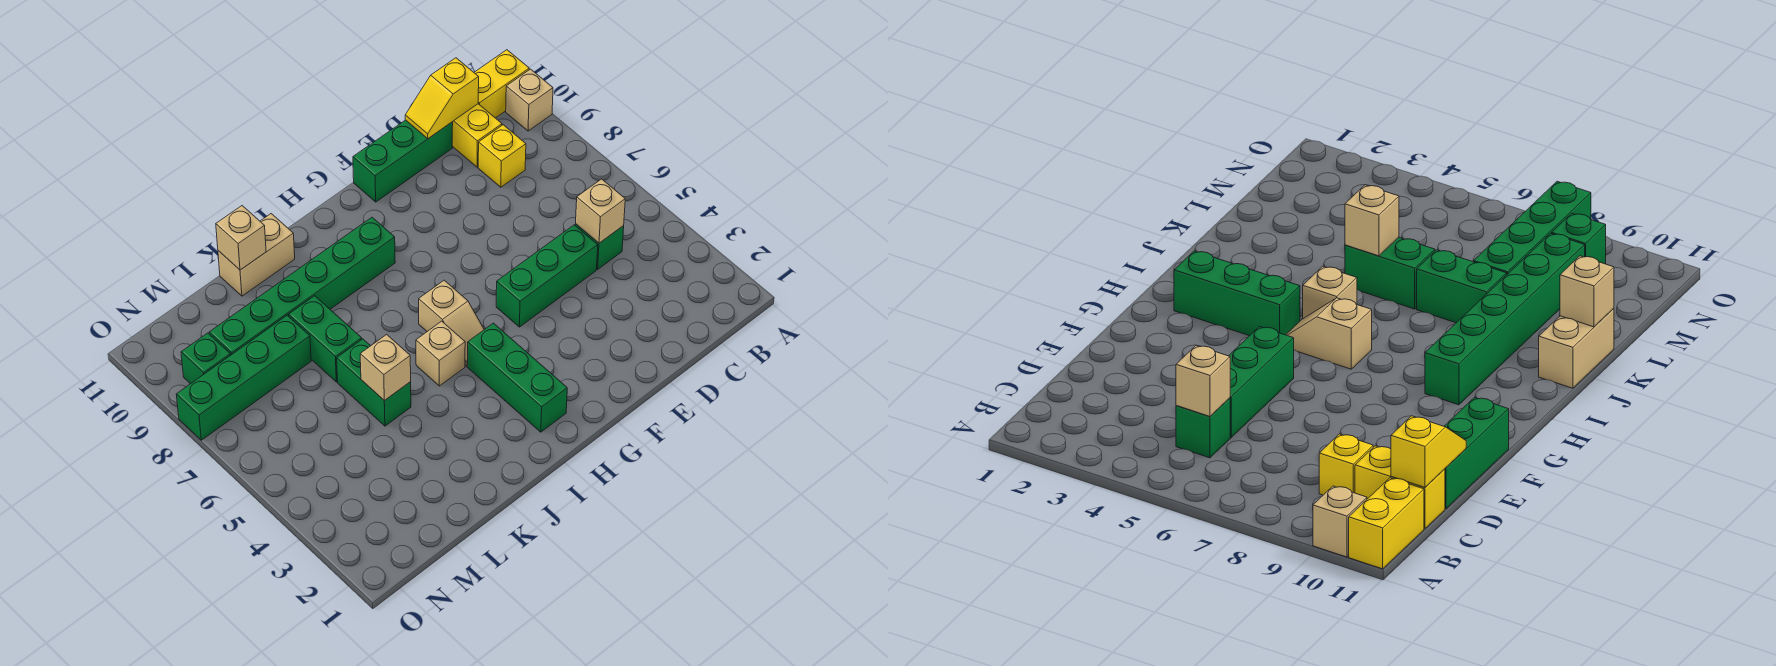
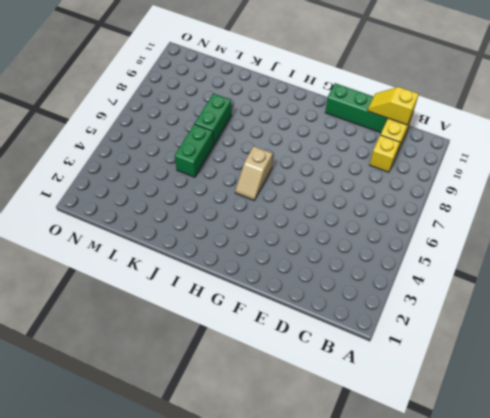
none -> tan brick A10 level 1
none -> yellow brick A11:B11 level 1
none -> green brick C5 level 1

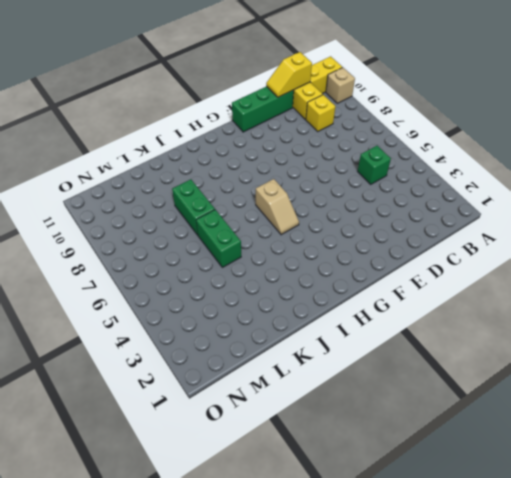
none -> green brick D5:F5 level 1
none -> green brick H2:H4 level 1
none -> green brick H9:M9 level 1

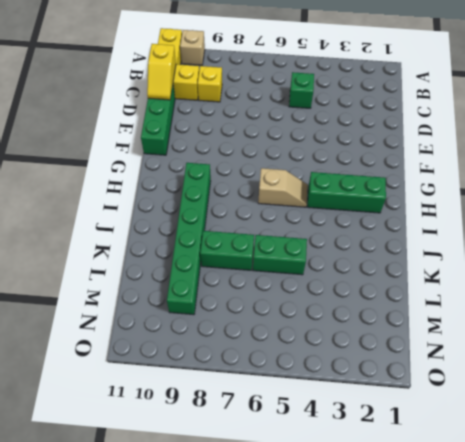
none -> green brick D5:F5 level 1
none -> tan brick I5 level 1
none -> tan brick J11:K11 level 1

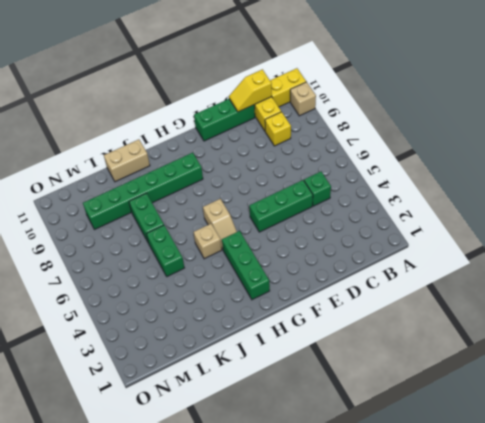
none -> green brick L8:O8 level 1
none -> green brick N9 level 1
none -> tan brick C5 level 2

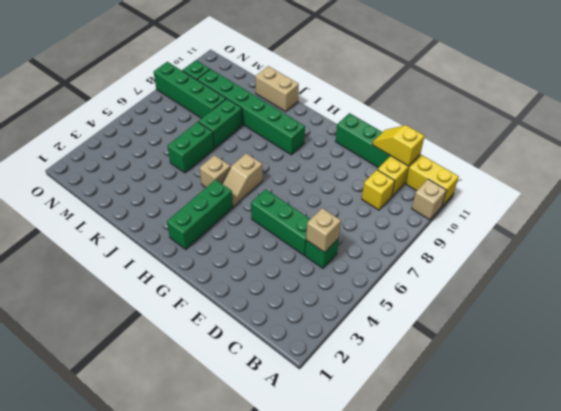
none -> tan brick K5 level 2
none -> tan brick K11 level 2

